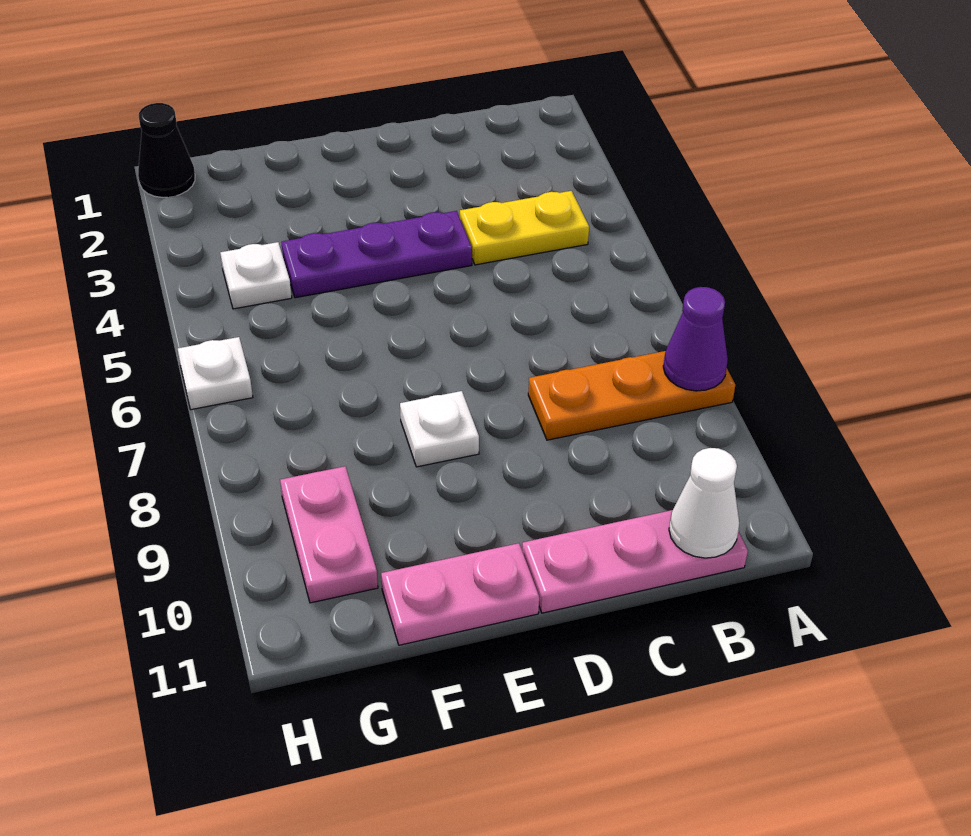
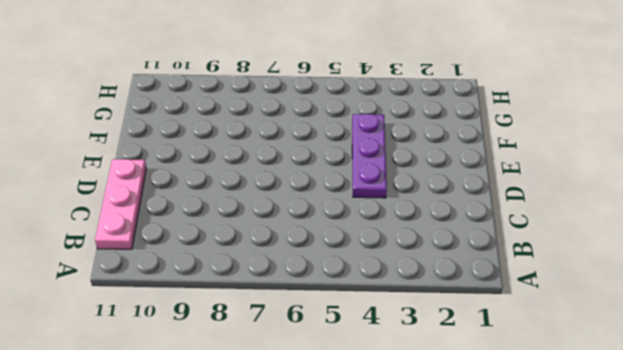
none -> orange plate A8:C8 level 1
none -> yellow plate B4:C4 level 1
none -> white plate E8 level 1

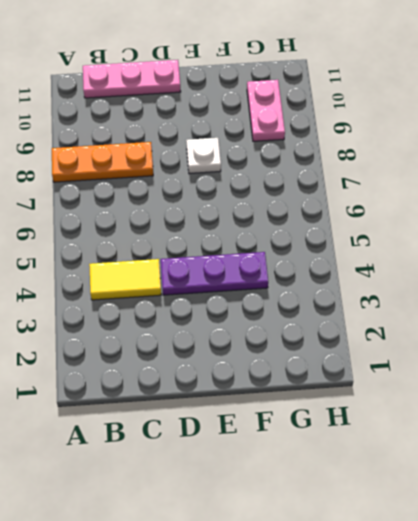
yellow tile B4:C4 level 1 -> yellow plate B4:C4 level 1
none -> pink plate E11:F11 level 1
none -> white plate G4 level 1
none -> black cone H1 level 1

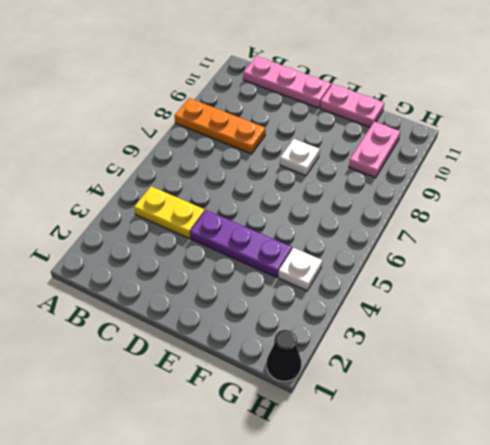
none -> white plate H6 level 1
none -> purple cone A8 level 2
none -> white cone B11 level 2

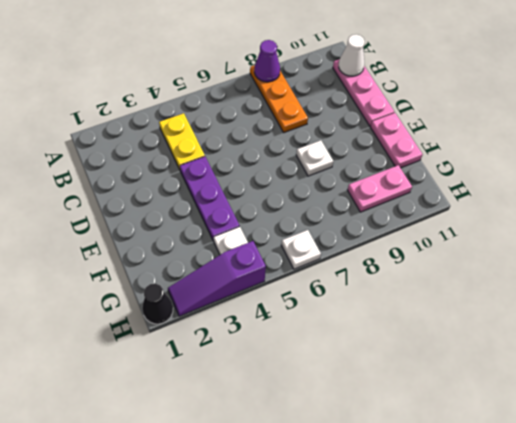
purple slope H2:H4 level 1 top 4 -> none

